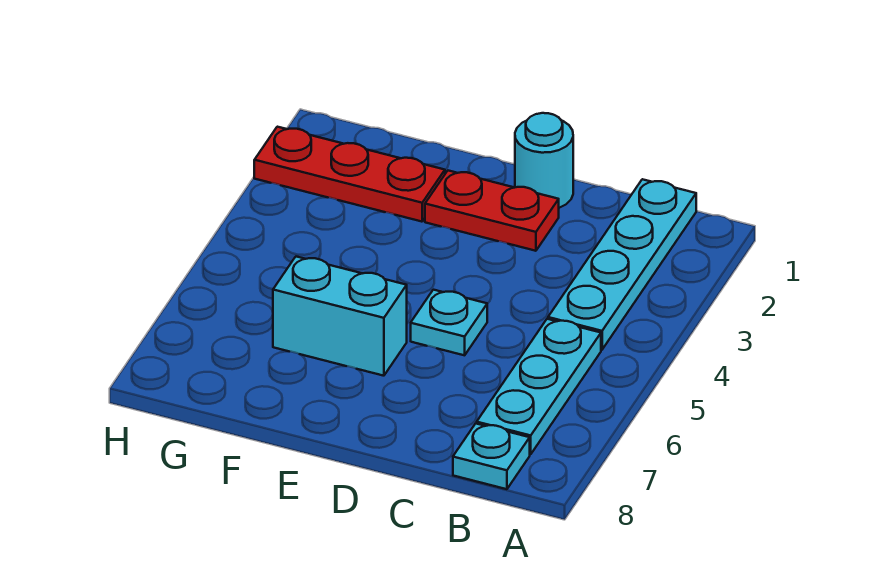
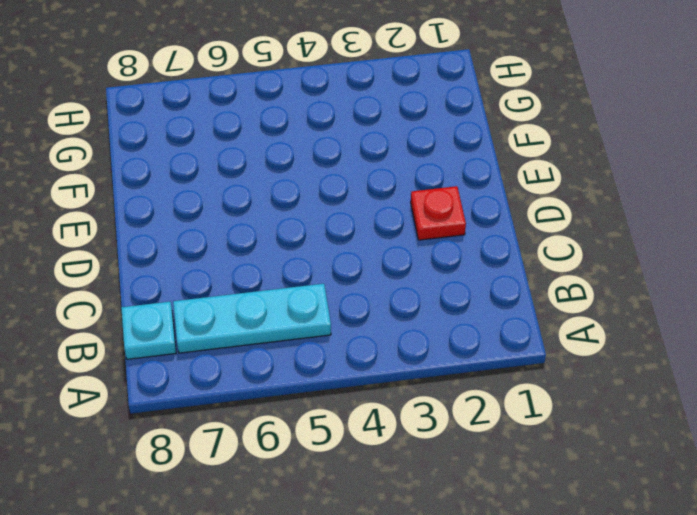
red plate D2 level 1 -> red plate D2:E2 level 1
none -> cyan plate B1:B4 level 1
none -> cyan round brick D1 level 1

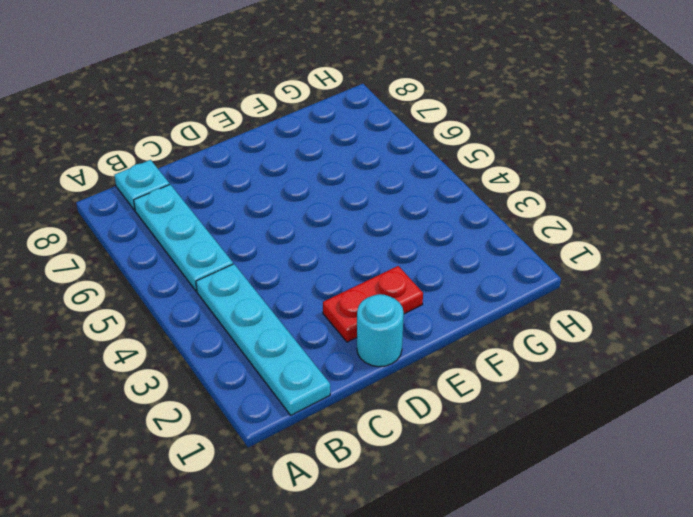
none -> cyan plate D5 level 1
none -> cyan brick E6:F6 level 1

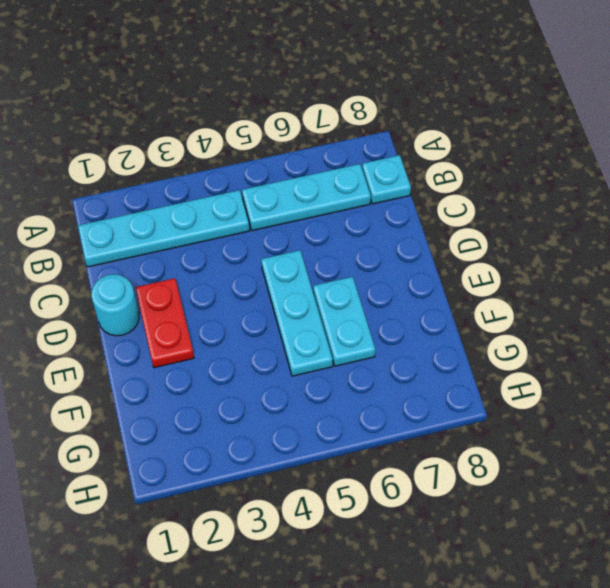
cyan plate D5:F5 level 1 -> cyan plate D5 level 1
cyan plate E6:F6 level 1 -> cyan brick E6:F6 level 1
none -> red plate F2:H2 level 1

